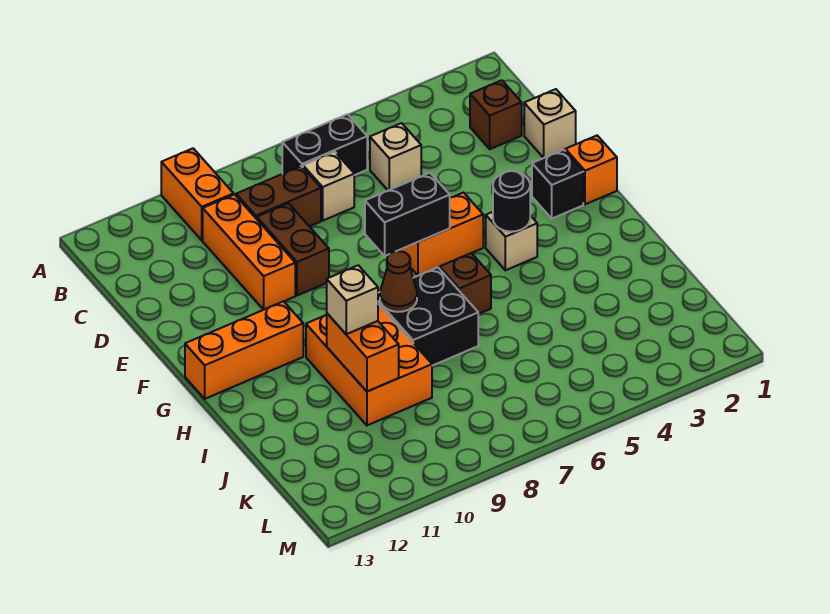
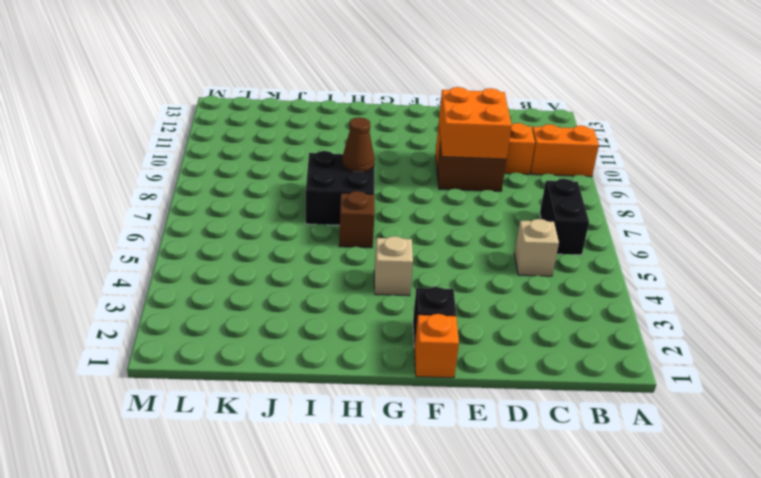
orange brick D9:E10 level 2 -> none
none -> brown brick C2 level 1
none -> tan brick C7 level 1
none -> brown brick C8:C9 level 1

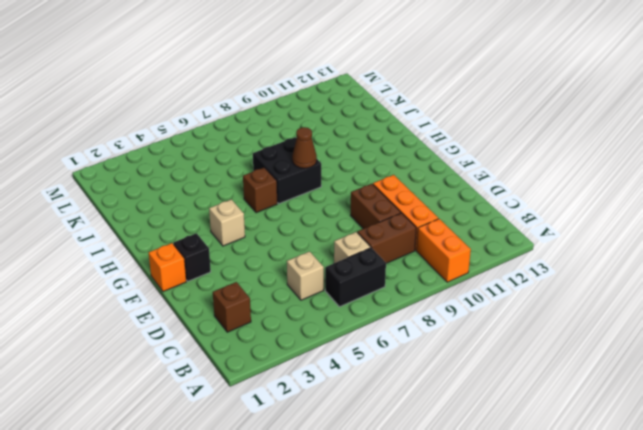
none -> tan brick D1 level 1
none -> orange brick F5:F6 level 1
none -> orange brick G11:G13 level 1

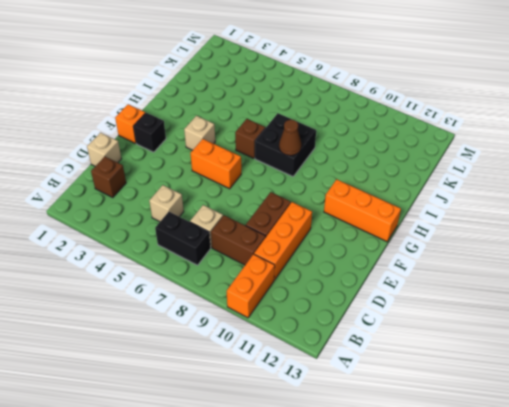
none -> orange brick H9:J10 level 1
none -> black brick F6:F7 level 2
none -> black round brick G4 level 2

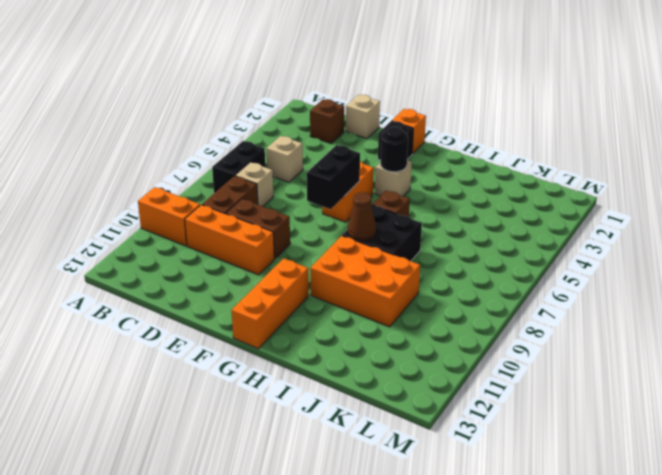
none -> orange brick I10:J10 level 2
none -> tan brick I10 level 3

